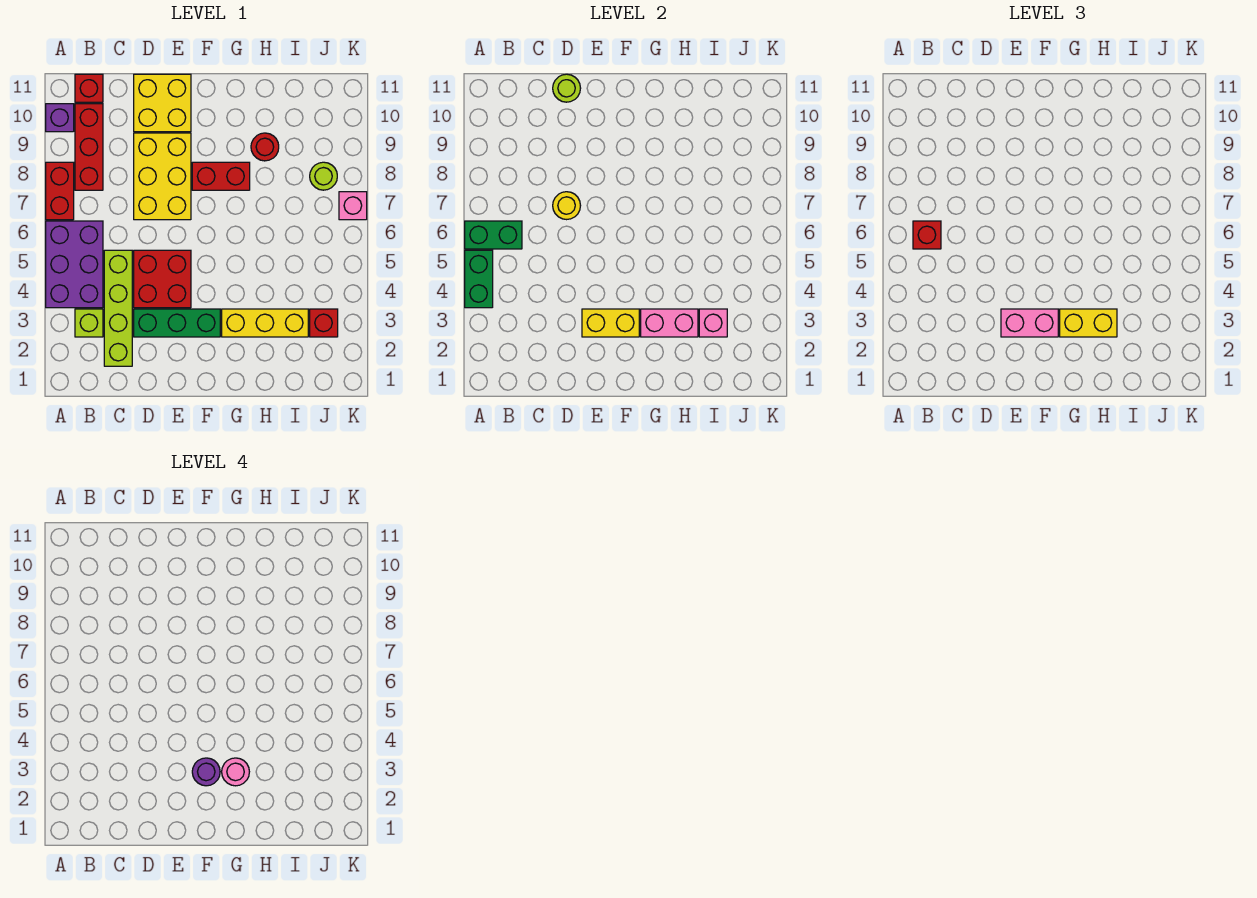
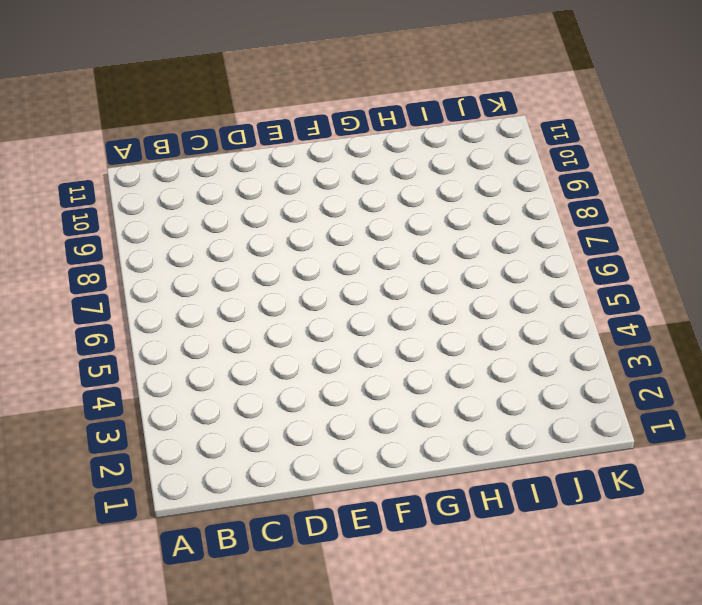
none -> purple brick A4:B6 level 1
none -> red brick A7:A8 level 1
none -> purple brick A10 level 1

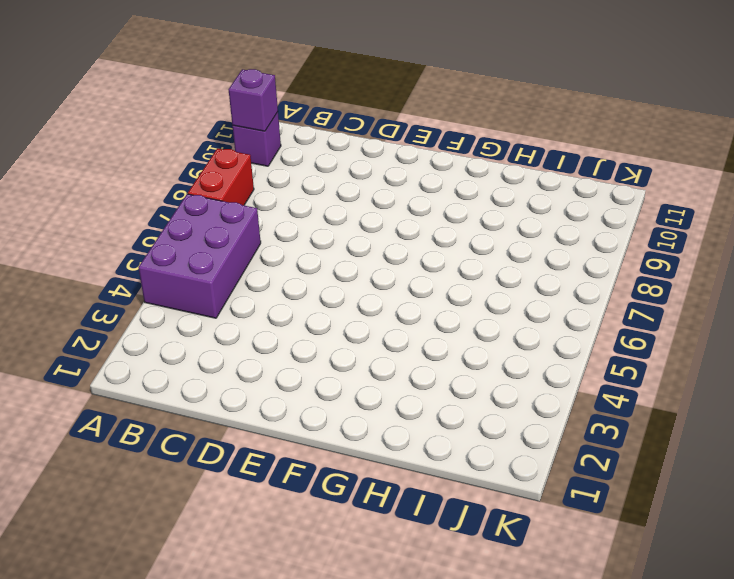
purple brick A10 level 2 -> none
none -> lime brick B3 level 1
none -> red brick B8:B10 level 1
none -> red brick B11 level 1

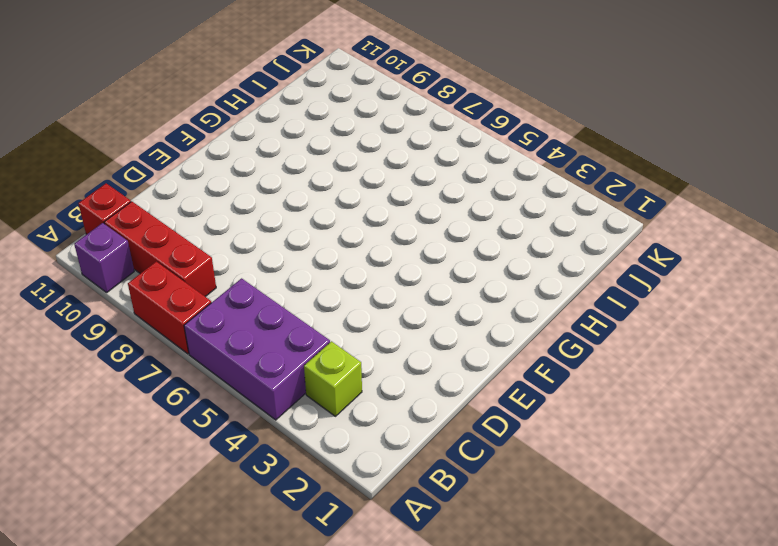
none -> lime brick C2:C5 level 1
none -> green brick D3:F3 level 1
none -> red brick D4:E5 level 1

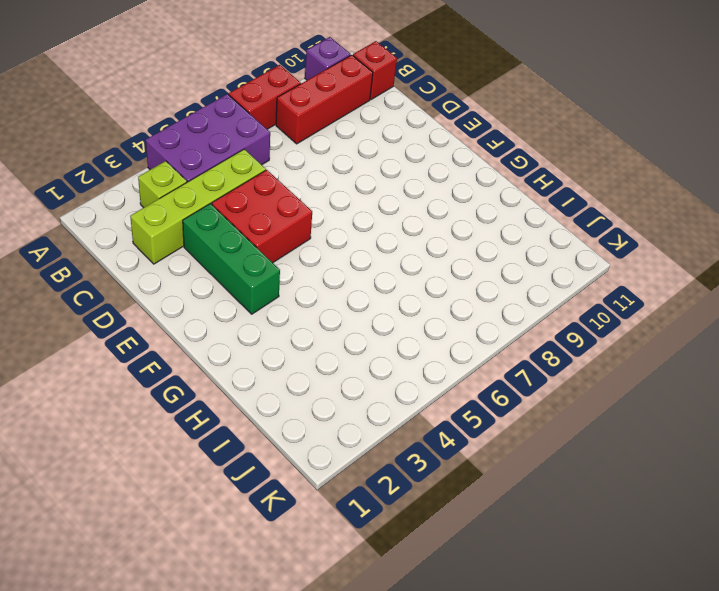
none -> yellow brick D7:E9 level 1
none -> yellow brick D10:E11 level 1
none -> red brick F8:G8 level 1

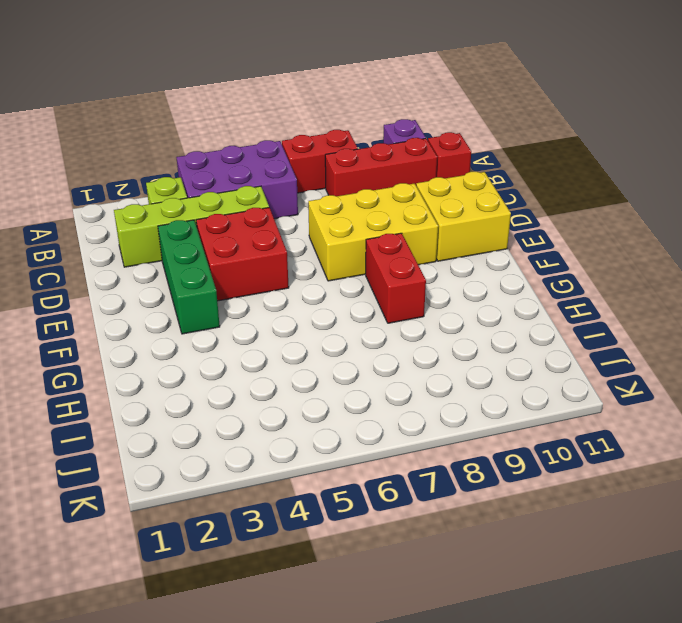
none -> yellow brick G3:I3 level 1
none -> red round brick H9 level 1
none -> red brick J3 level 1

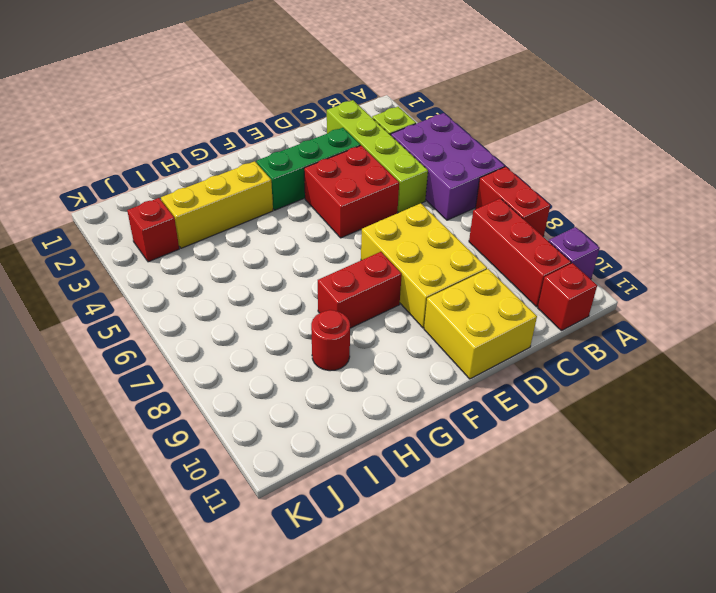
none -> lime round brick J8 level 1
none -> pink brick K7 level 1
none -> green brick A4:A5 level 2

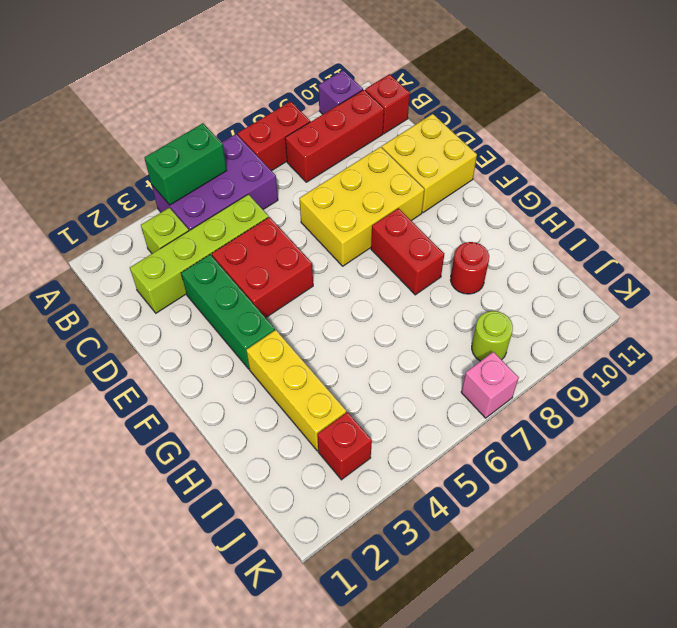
none -> green brick A6:B6 level 2
none -> yellow round brick D7 level 2
none -> lime round brick D11 level 2

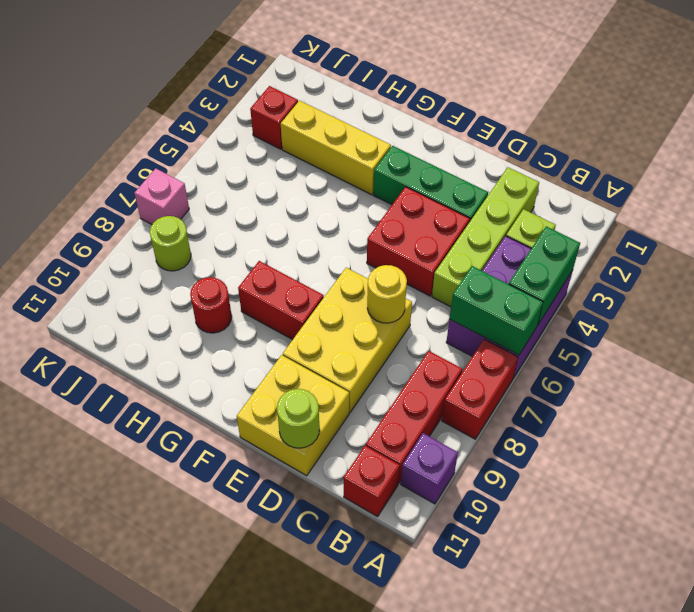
none -> yellow brick E3:F3 level 2
none -> pink brick G3:H3 level 2
none -> pink brick I3 level 2

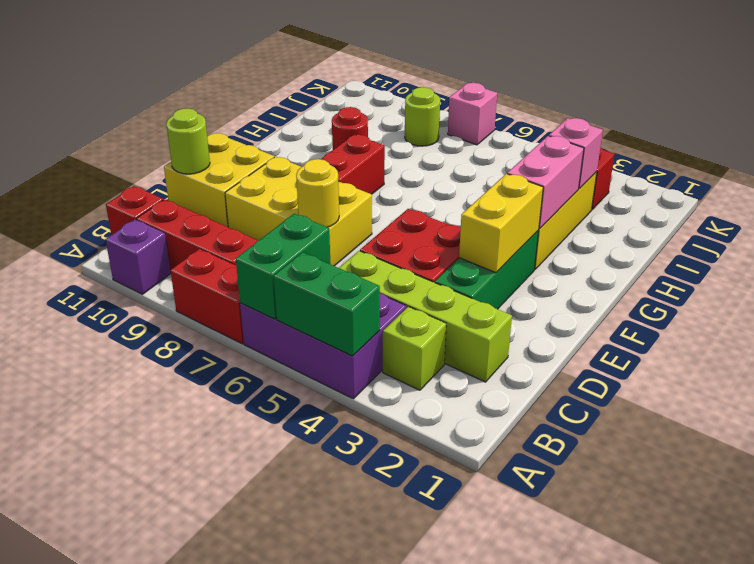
none -> red brick B6 level 3
none -> pink brick E3:F3 level 3
none -> yellow brick G3:H3 level 3

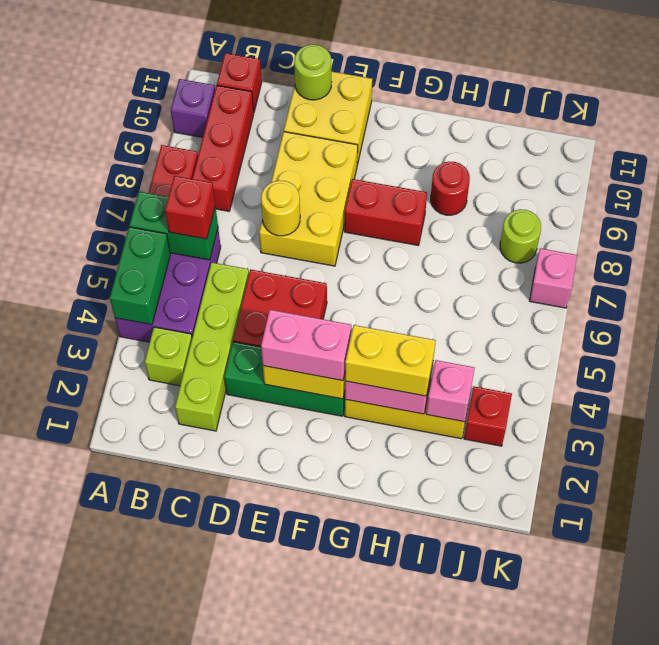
none -> purple round brick F3 level 4
none -> pink round brick G3 level 4

